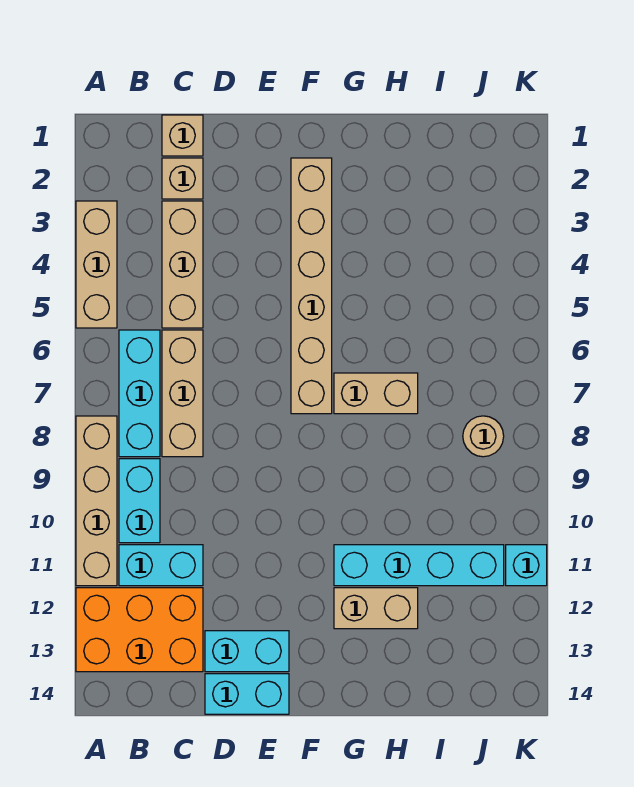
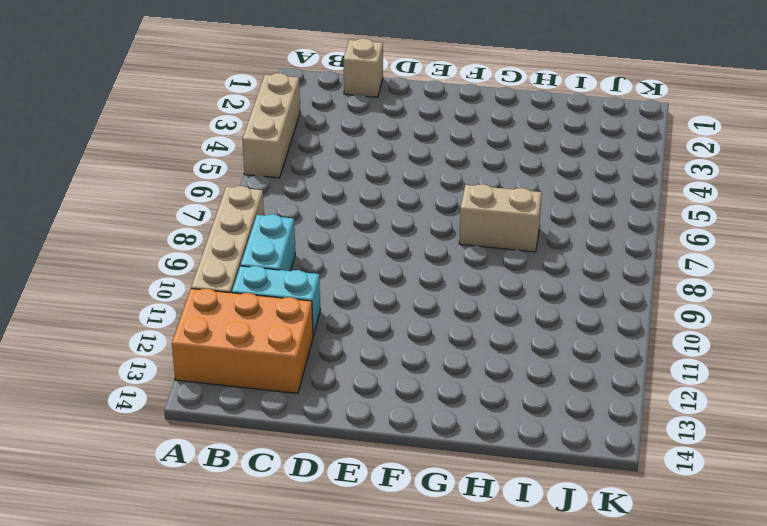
none -> cyan brick B6:B8 level 1
none -> tan brick C2 level 1
none -> tan brick C3:C5 level 1

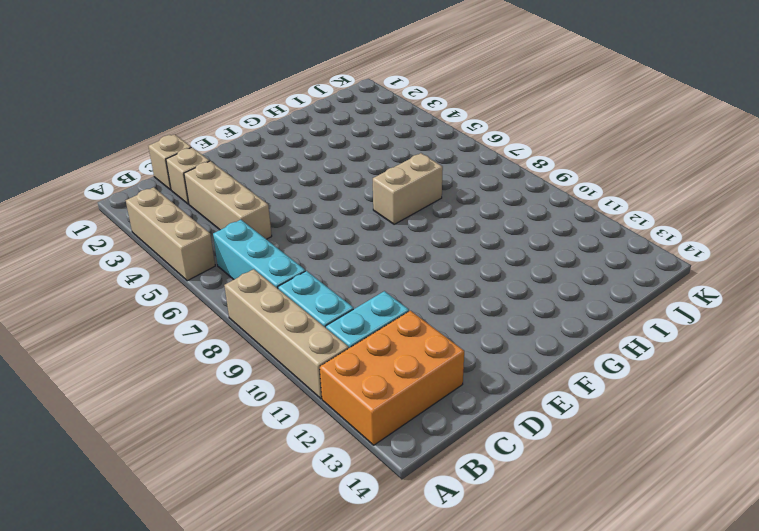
none -> tan brick C6:C8 level 1
none -> cyan brick D13:E13 level 1
none -> cyan brick D14:E14 level 1

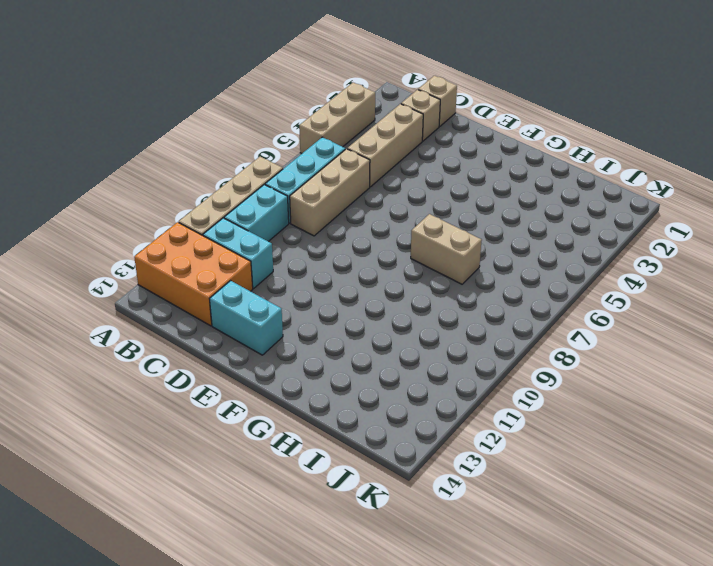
none -> cyan brick D14:E14 level 1
none -> tan brick F2:F7 level 1
none -> cyan brick G11:J11 level 1

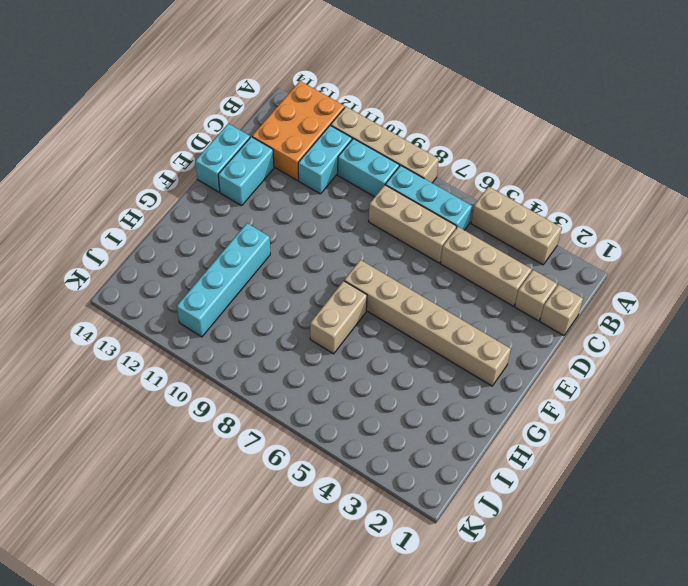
none -> tan brick G12:H12 level 1
none -> tan round brick J8 level 1
none -> cyan brick K11 level 1

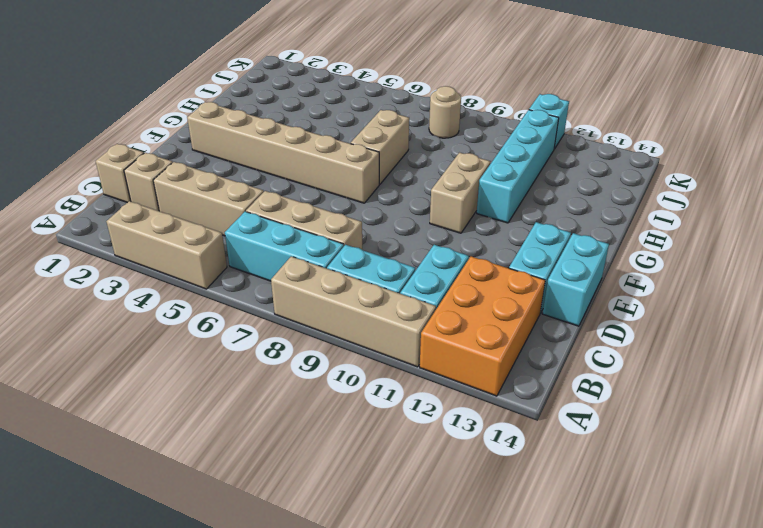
tan brick F10:G10 level 1 -> tan brick G12:H12 level 1

